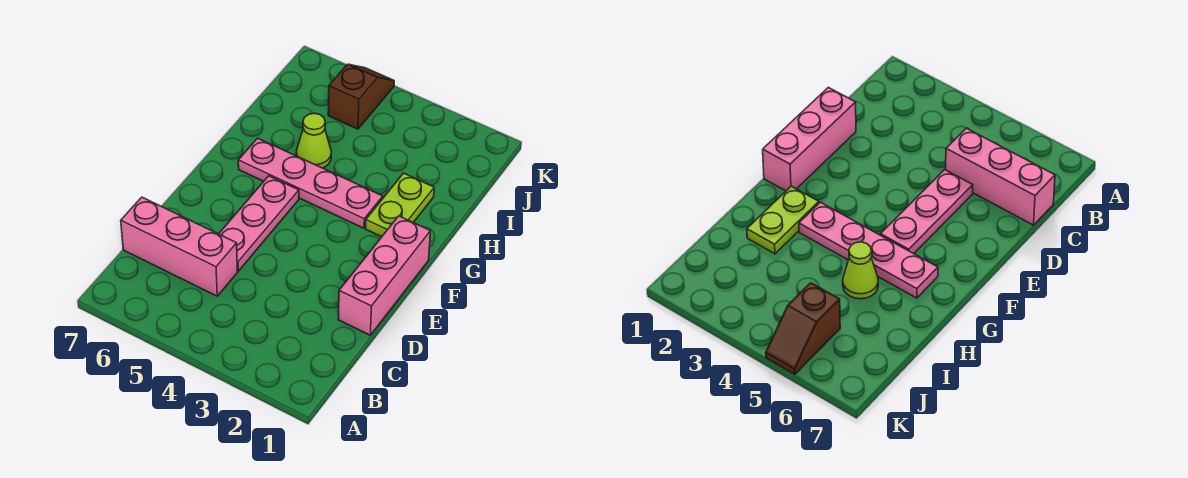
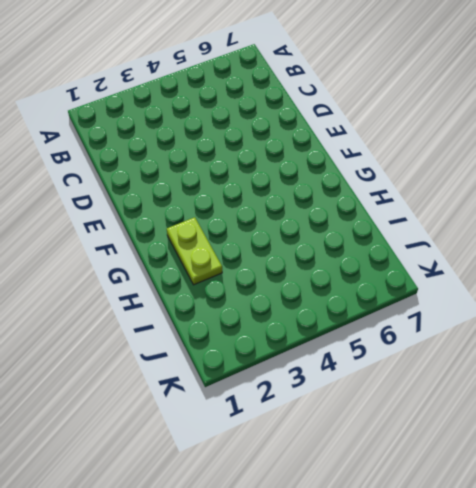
none -> pink brick C5:C7 level 1
none -> pink brick D1:F1 level 1

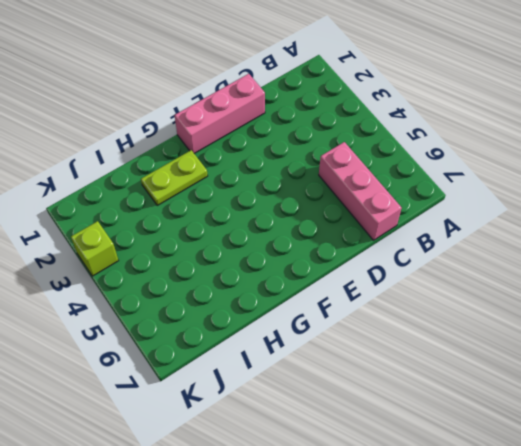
lime brick K3 level 1 -> none
none -> pink plate D5:F5 level 1
none -> pink plate G3:G6 level 1

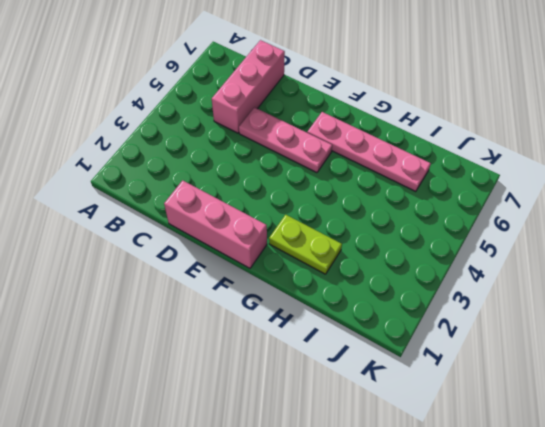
pink plate F6:I6 level 1 -> pink plate G3:G6 level 1
none -> lime cone H5 level 1
none -> brown slope J5:K5 level 1 top J

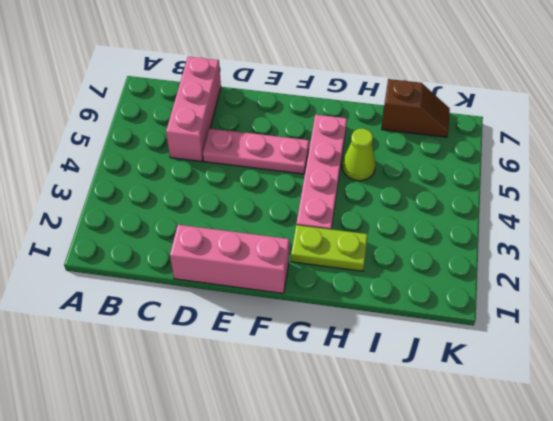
brown slope I7:J7 level 1 top I -> brown slope J5:K5 level 1 top J

